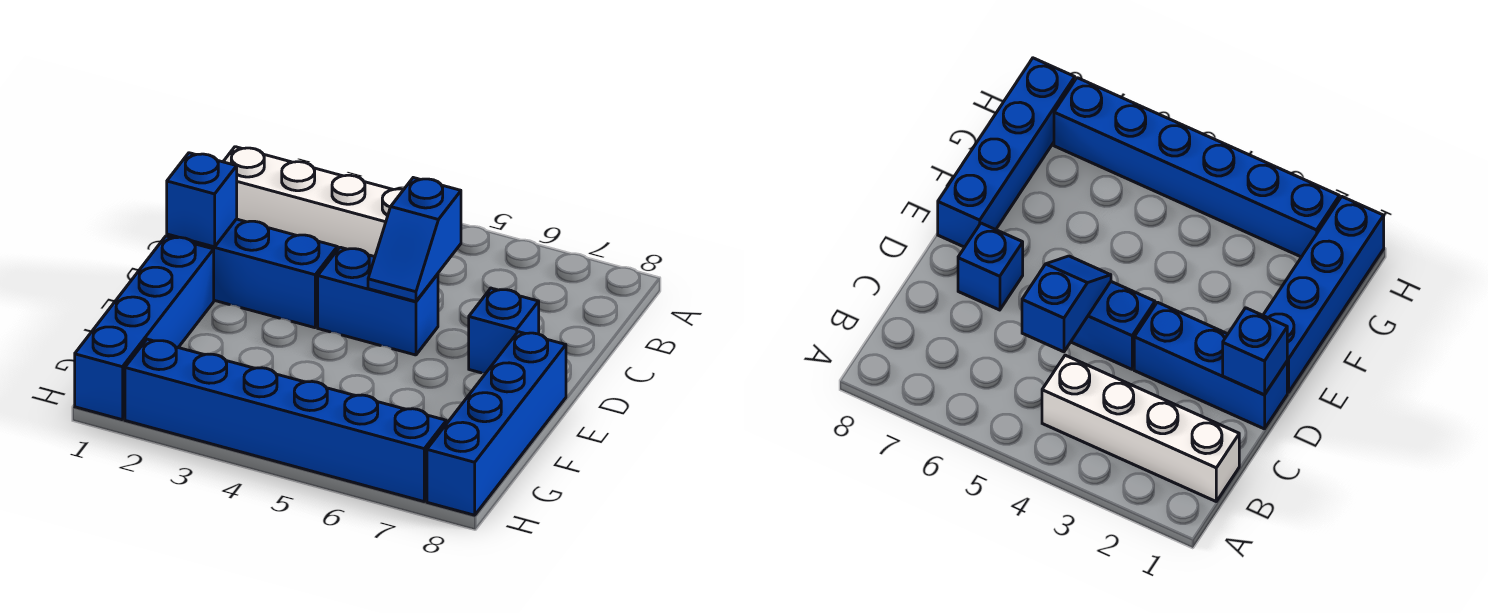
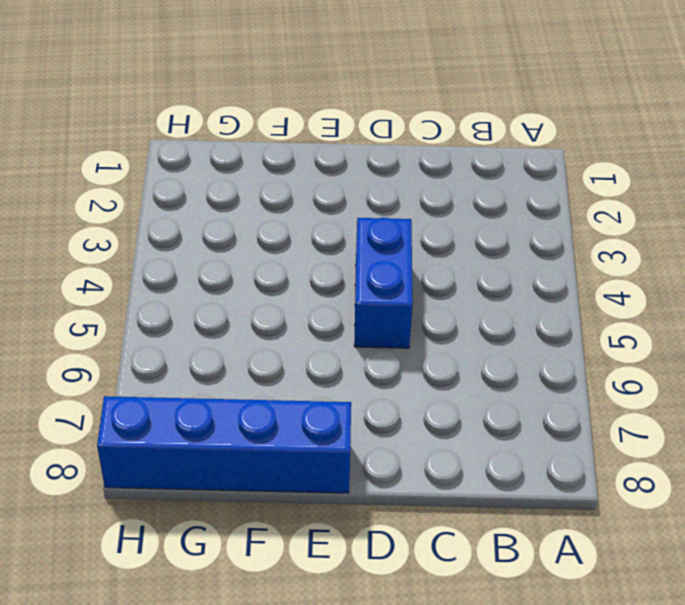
none -> white brick B1:B4 level 1
none -> blue brick D1:D3 level 1

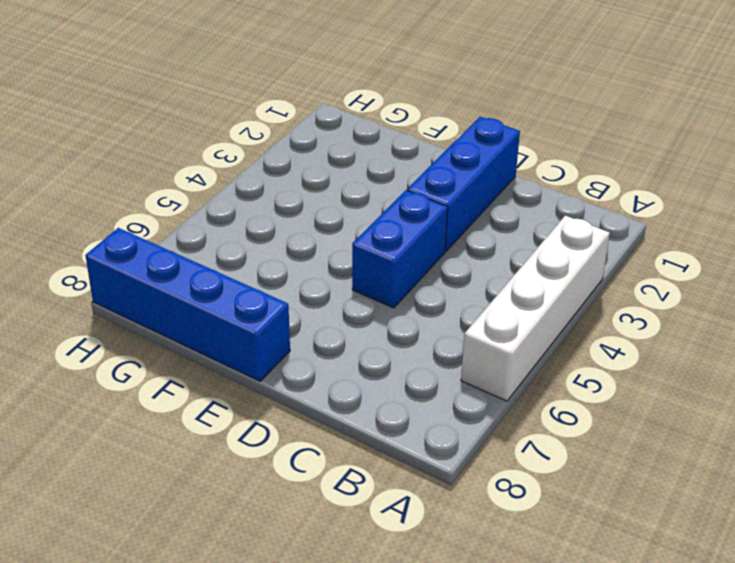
white brick A3:A6 level 1 -> white brick B1:B4 level 1
none -> blue brick D7 level 1
none -> blue brick E1:H1 level 1

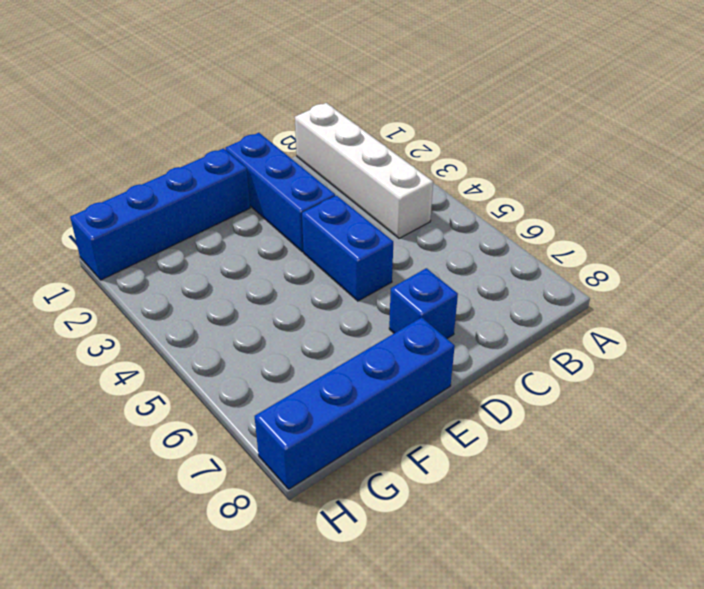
none -> blue brick H2:H7 level 1
none -> blue slope C5:D5 level 2 top C

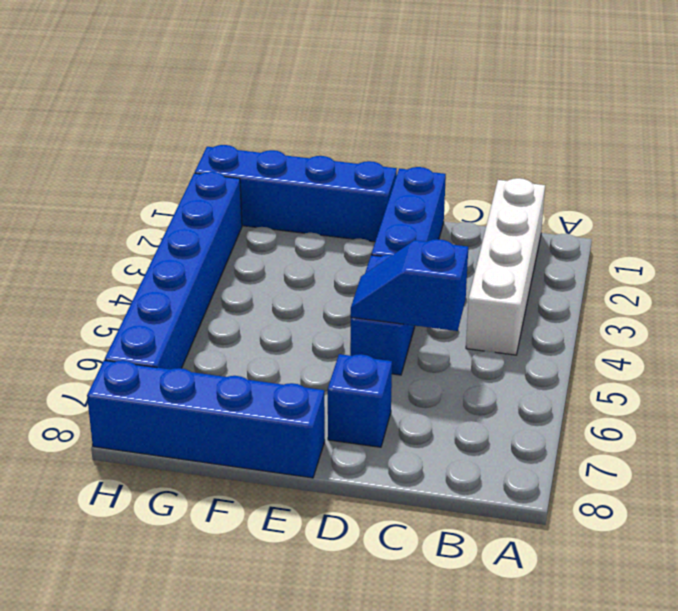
none -> blue brick D1 level 2

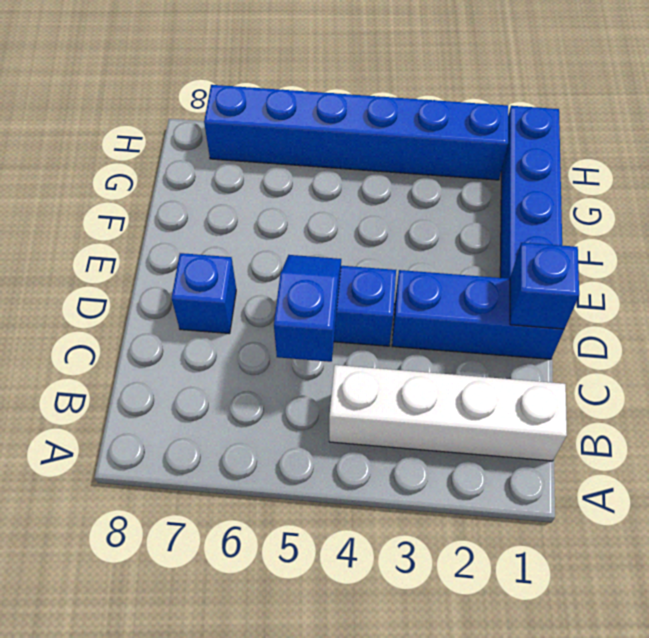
none -> blue brick E8:H8 level 1

